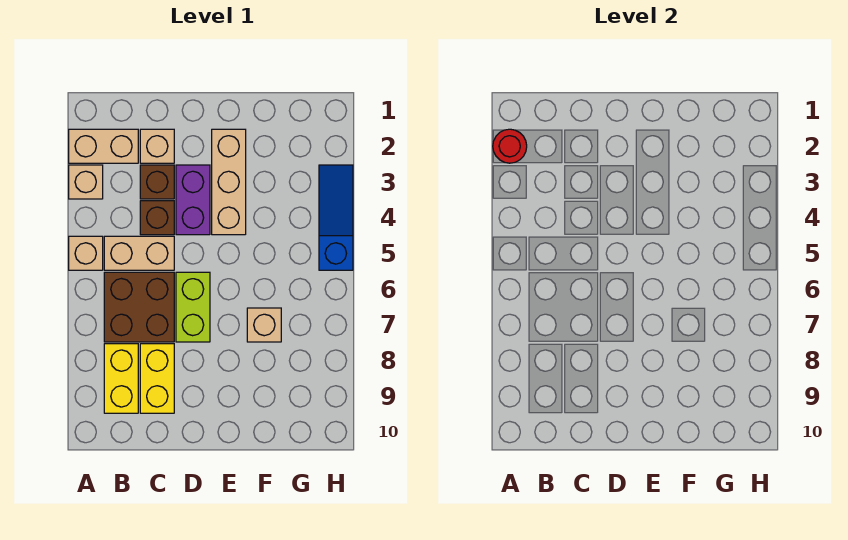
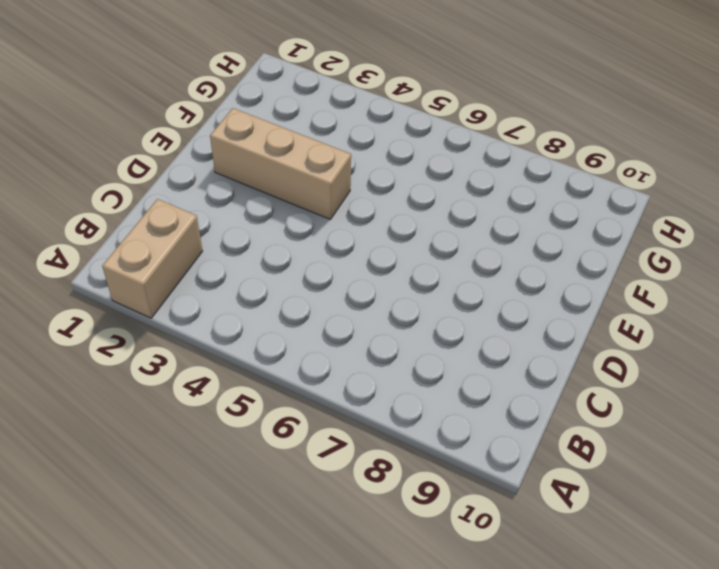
none -> tan brick A3 level 1
none -> tan brick A5 level 1
none -> tan brick B5:C5 level 1

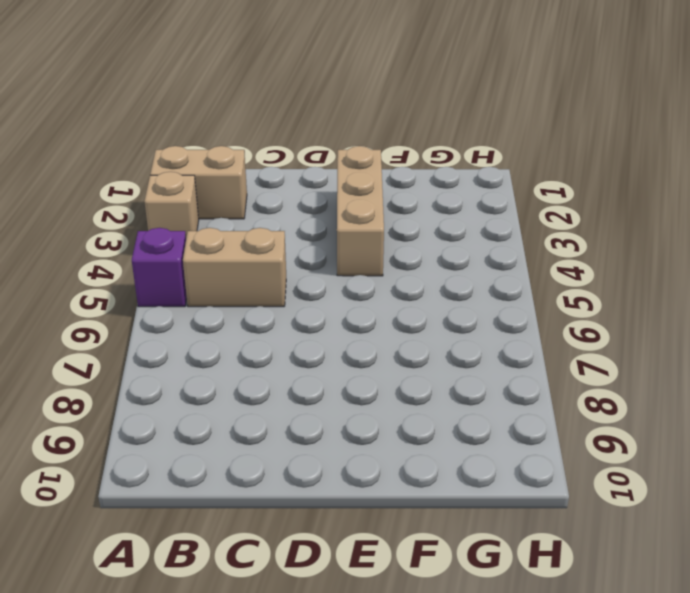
purple brick A5 level 1 -> tan brick A5 level 1
none -> brown brick B6:C7 level 1
none -> yellow brick B8:B9 level 1
none -> tan brick C2 level 1

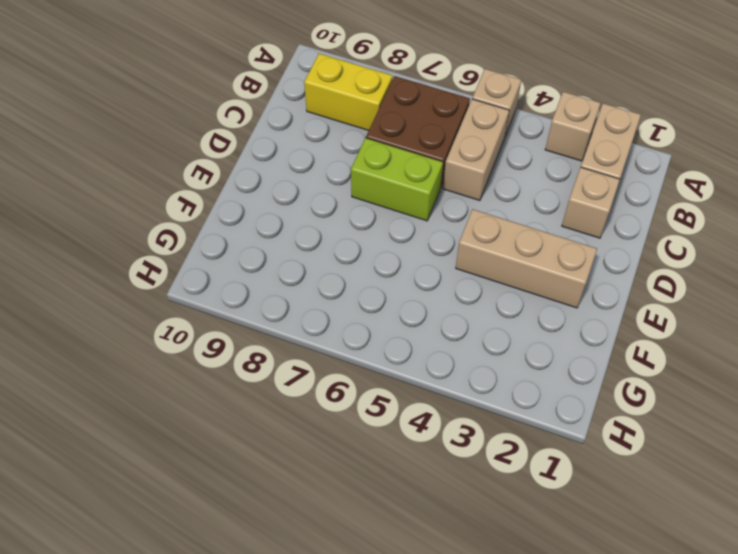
none -> brown brick C3 level 1
none -> brown brick C4 level 1
none -> yellow brick C8:C9 level 1

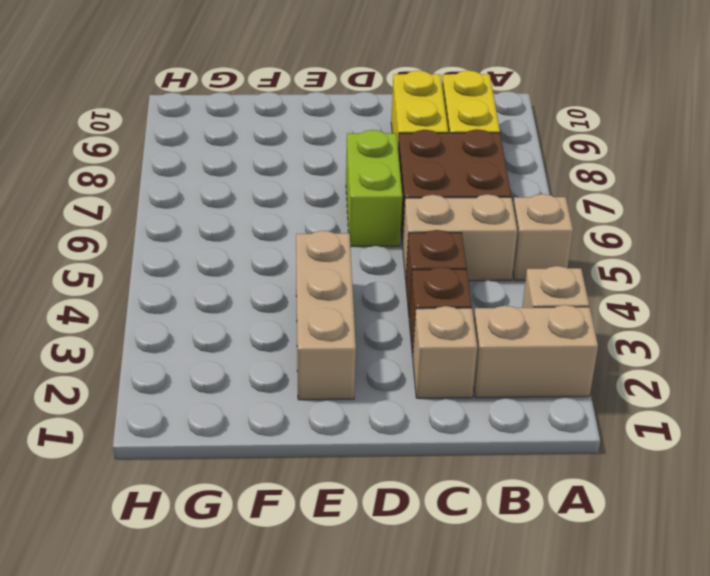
none -> purple brick D3:D4 level 1
none -> tan brick F7 level 1
none -> blue slope H3:H5 level 1 top 5

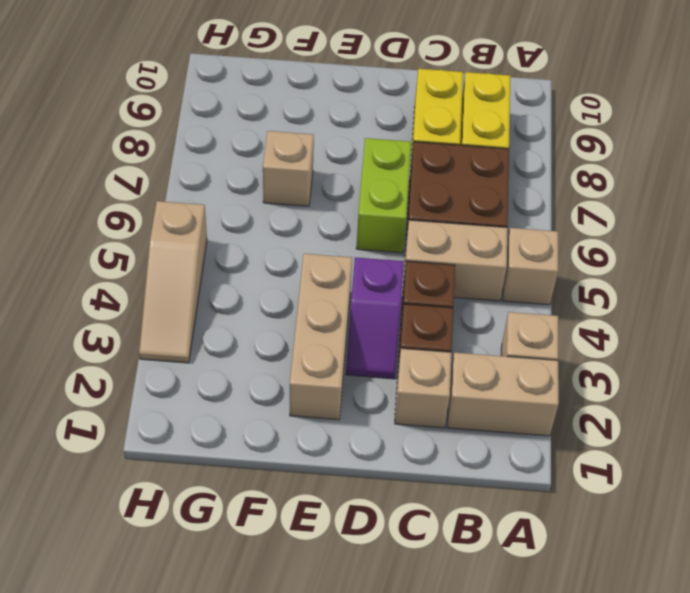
purple slope D3:D4 level 1 top 4 -> purple brick D3:D4 level 1
tan slope H3:H5 level 1 top 5 -> blue slope H3:H5 level 1 top 5
none -> red round brick A2 level 2

